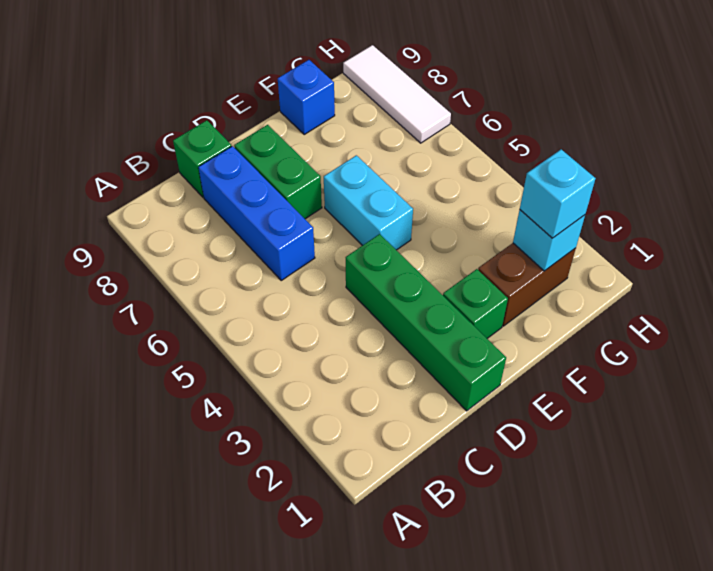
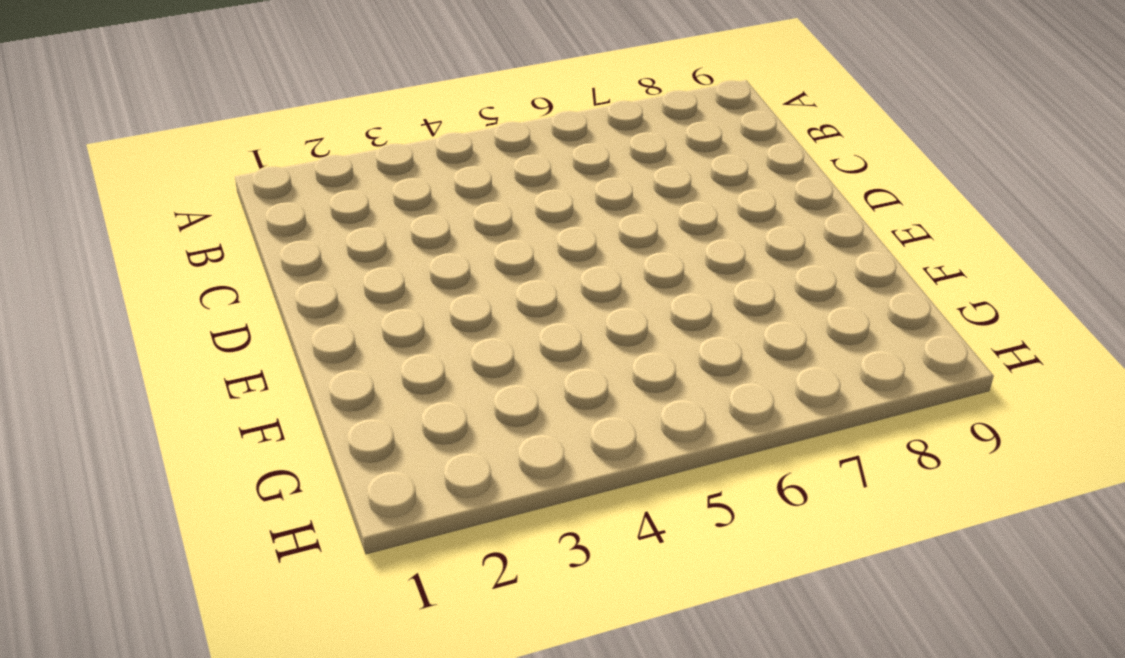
none -> blue brick C6:C8 level 1
none -> green brick C9 level 1

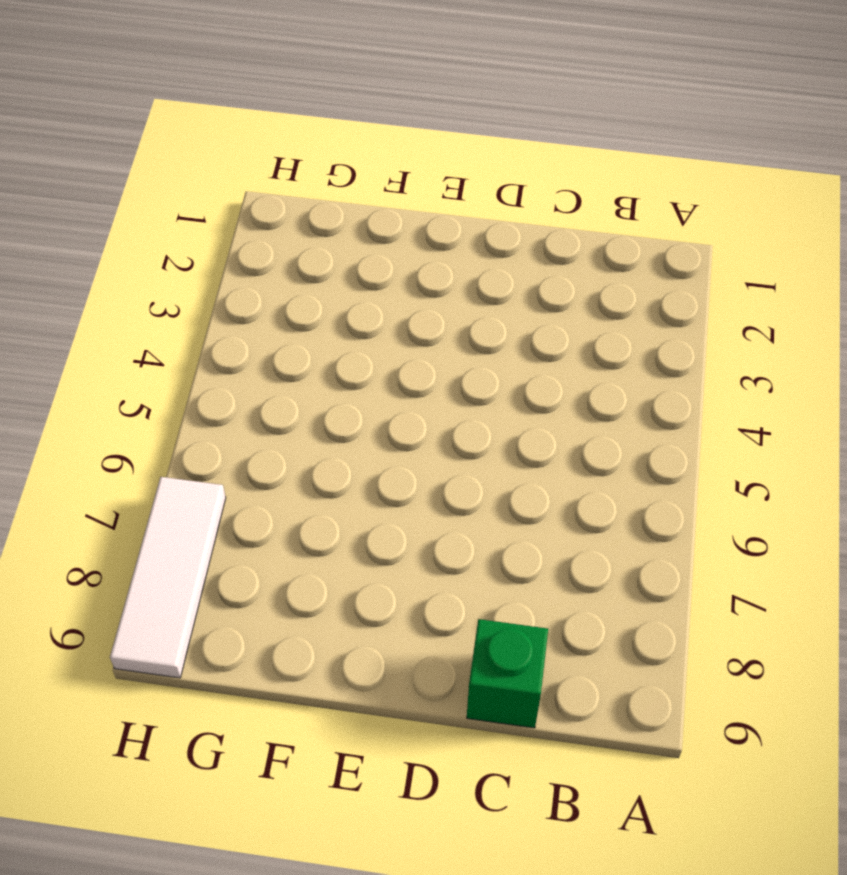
none -> blue brick C6:C8 level 1
none -> green brick D1:D4 level 1

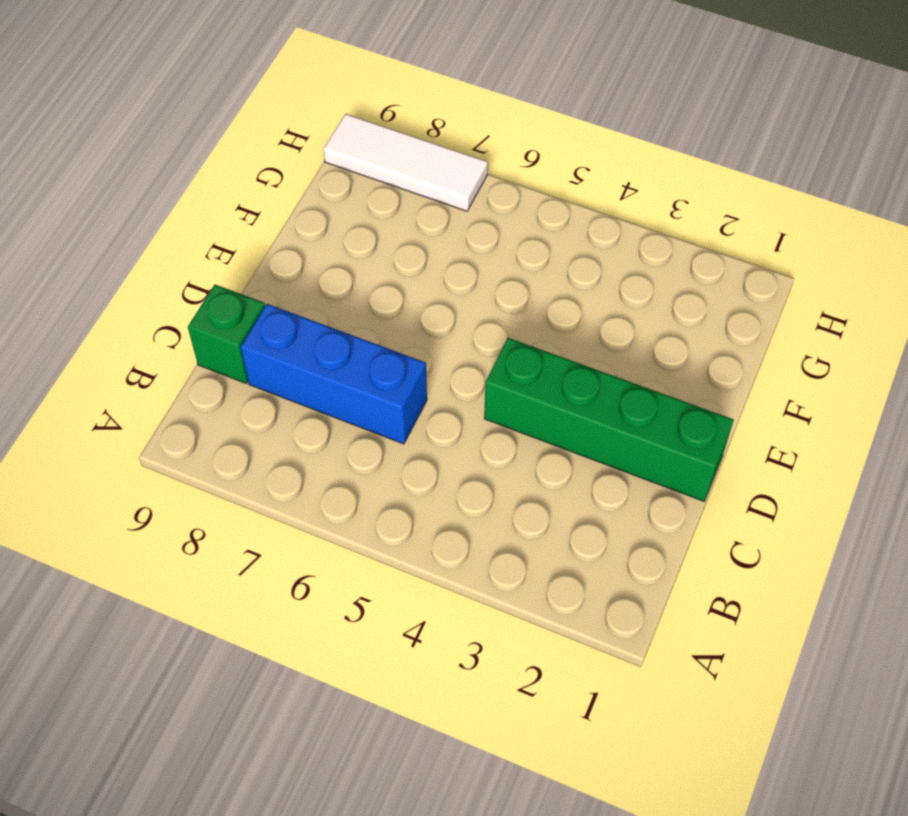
none -> green brick D7:D8 level 1
none -> green brick E2 level 1

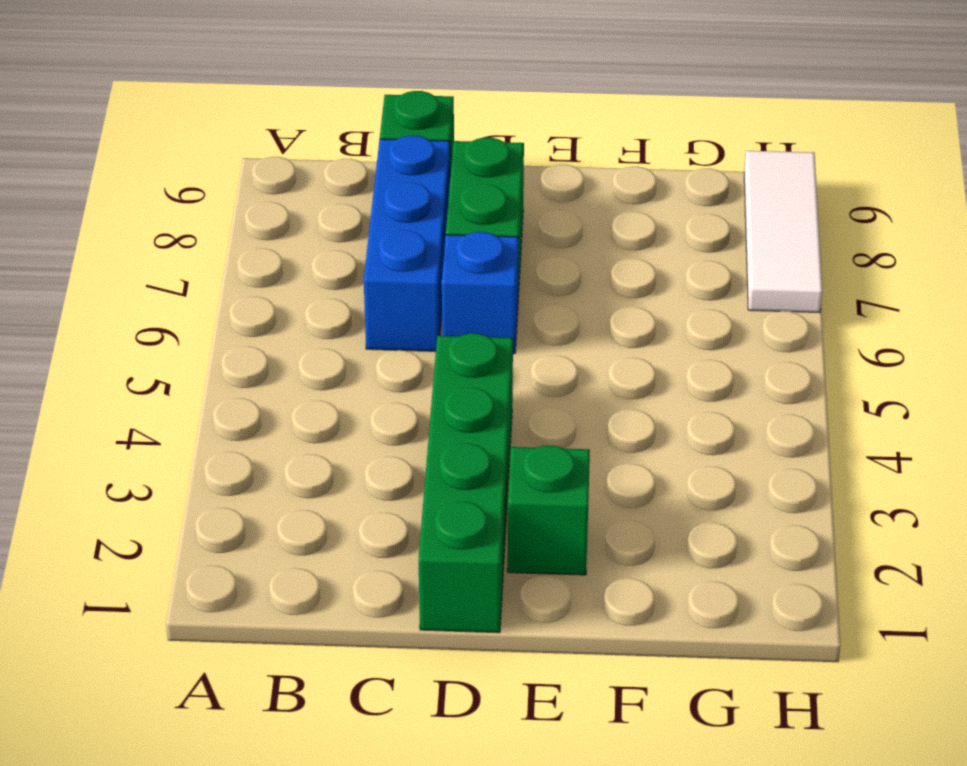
blue brick D6 level 1 -> blue brick F9 level 1
none -> cyan brick E5:E6 level 1
none -> brown brick F2:G2 level 1

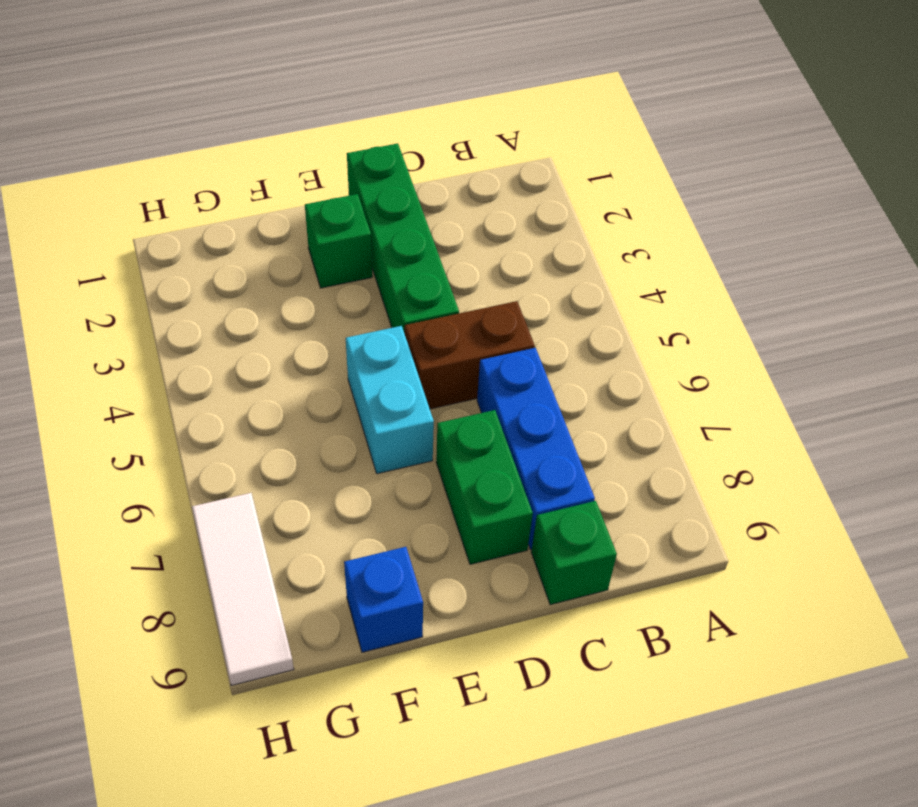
brown brick C5:D5 level 1 -> brown brick F2:G2 level 1
none -> cyan brick G2 level 2
none -> cyan brick G2 level 3

